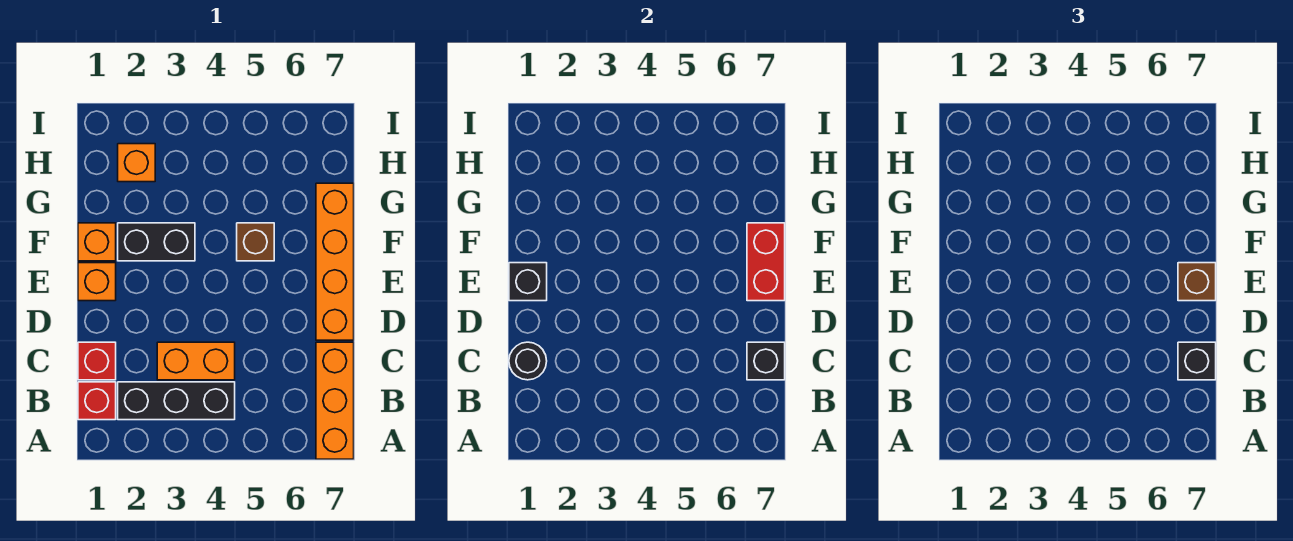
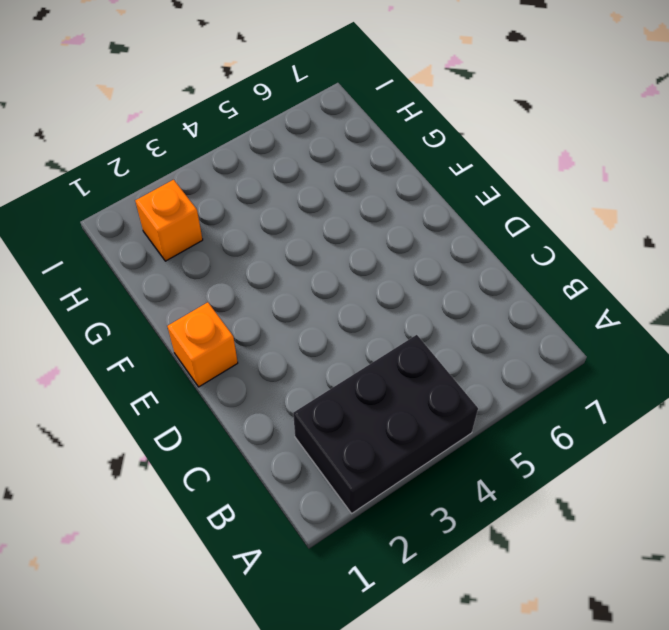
black brick A2:B4 level 1 -> black brick B2:B4 level 1
none -> orange brick A7:C7 level 1
none -> red brick B1 level 1
none -> red brick C1 level 1

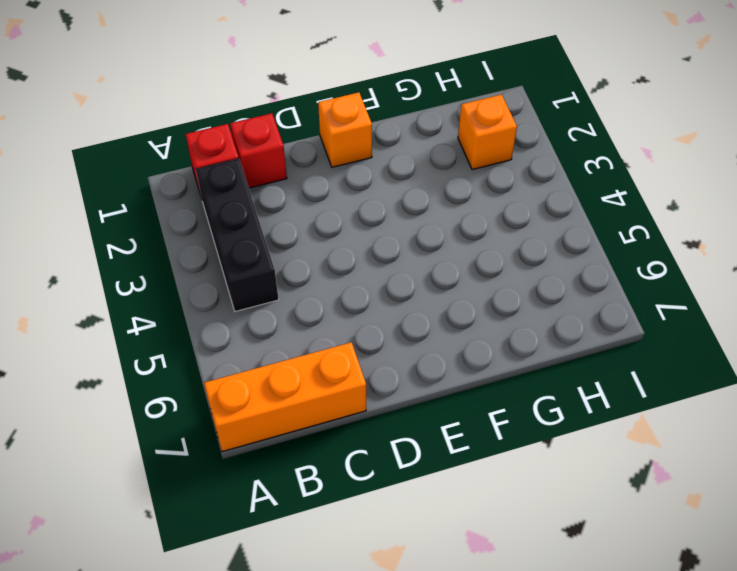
none -> orange brick C3:C4 level 1
none -> orange brick D7:G7 level 1
none -> orange brick F1 level 1

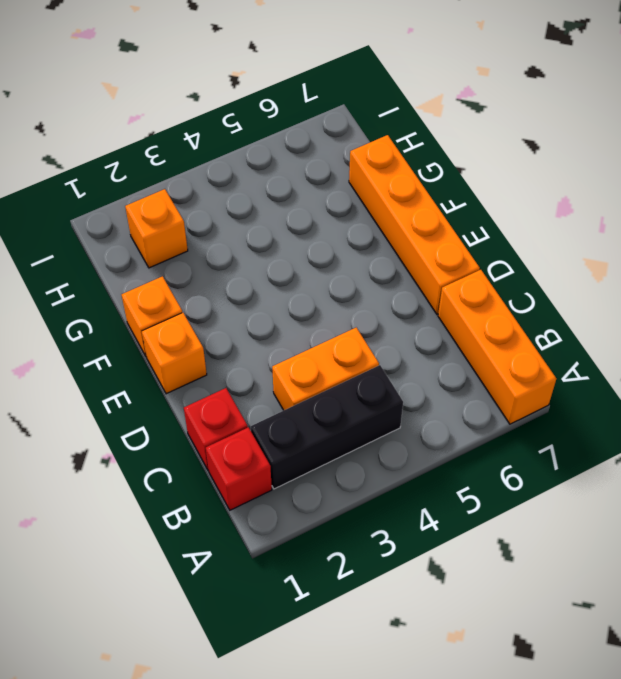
none -> black brick F2:F3 level 1
none -> brown brick F5 level 1
none -> black round brick C1 level 2

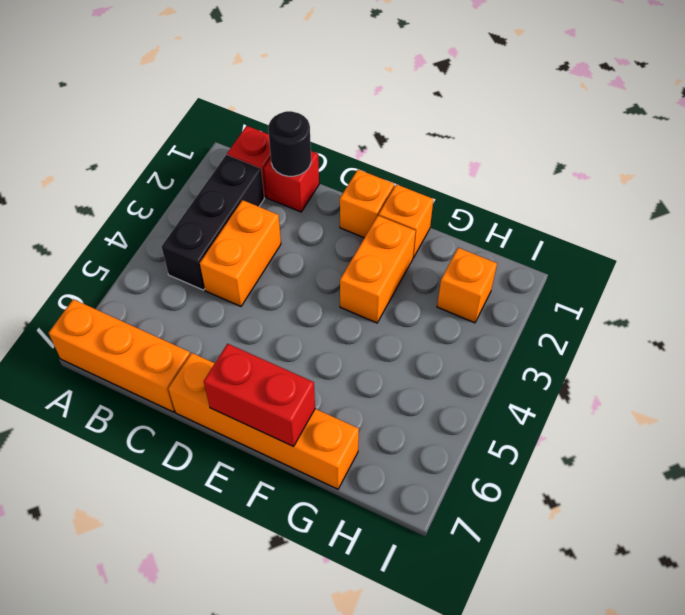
orange brick F2:F3 level 1 -> black brick F2:F3 level 1
none -> brown brick F5 level 1
none -> black brick C7 level 2
none -> black brick E1 level 2

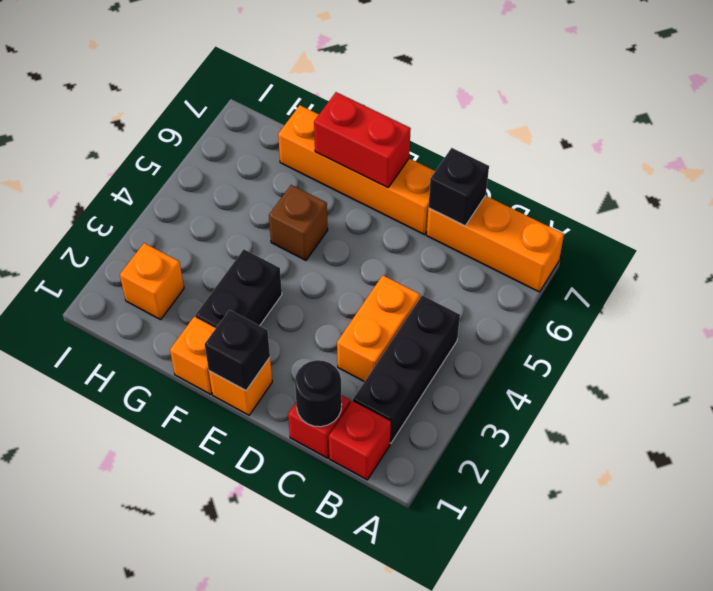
none -> black brick C7 level 3
none -> brown brick E7 level 3

